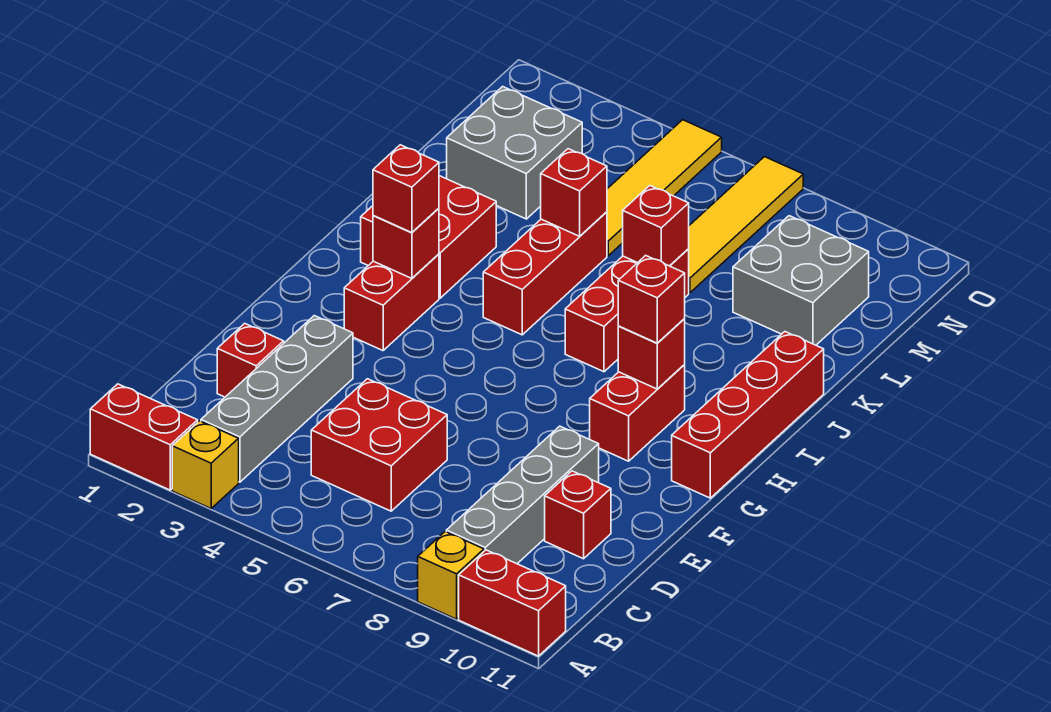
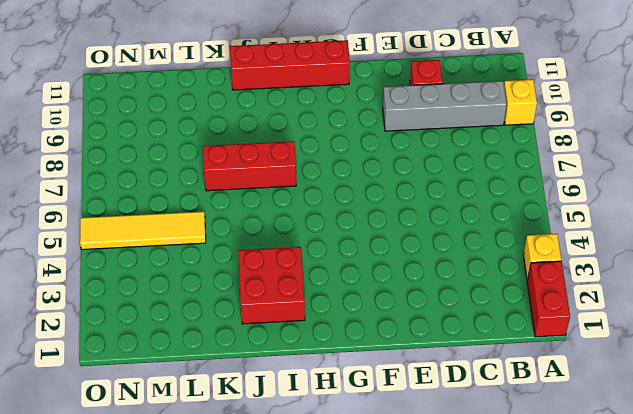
none -> red brick A10:A11 level 1
none -> grey brick B3:E3 level 1
none -> red brick C5:D6 level 1

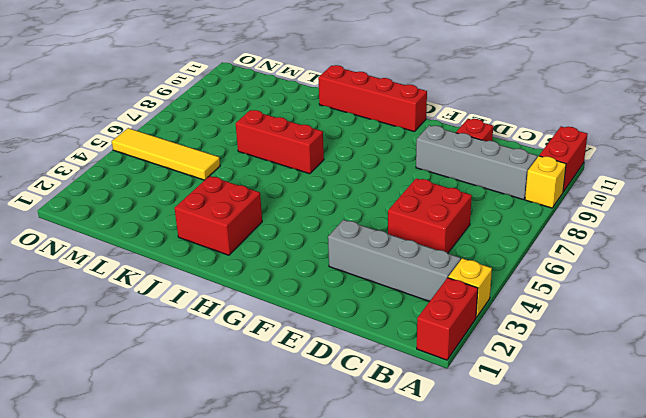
none -> red brick D2 level 1
none -> red brick G3:H3 level 1
none -> red brick G9:H9 level 1

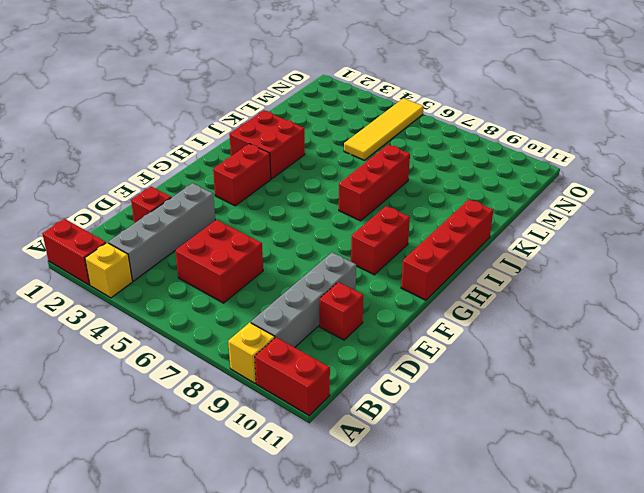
none -> red brick I5:K5 level 1
none -> grey brick L2:M3 level 1
none -> yellow tile L7:O7 level 1

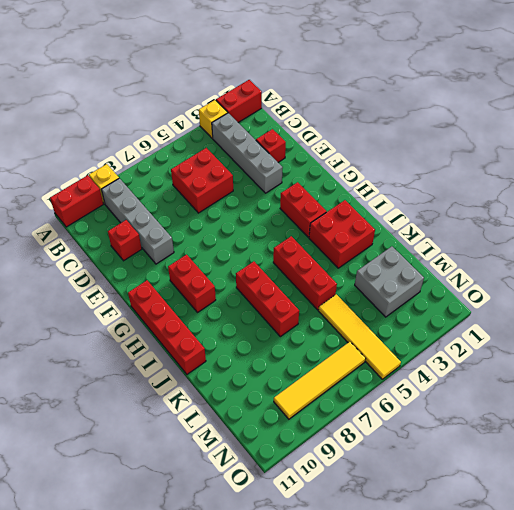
yellow tile N6:N9 level 1 -> yellow tile L7:O7 level 1
none -> grey brick L9:M10 level 1
none -> red brick H3 level 2
none -> red brick H9 level 2

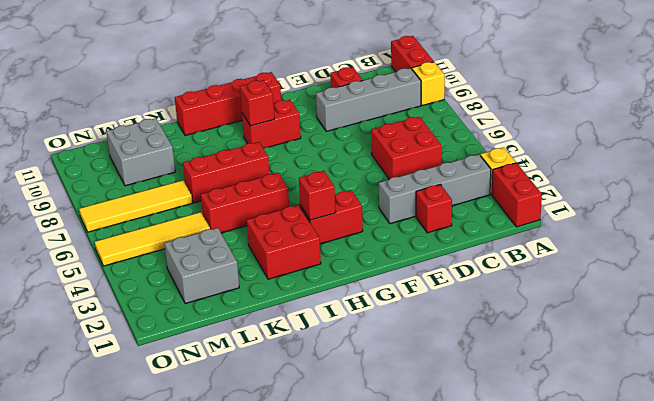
none -> red brick K5 level 2
none -> red brick K7 level 2
none -> red brick H3 level 3

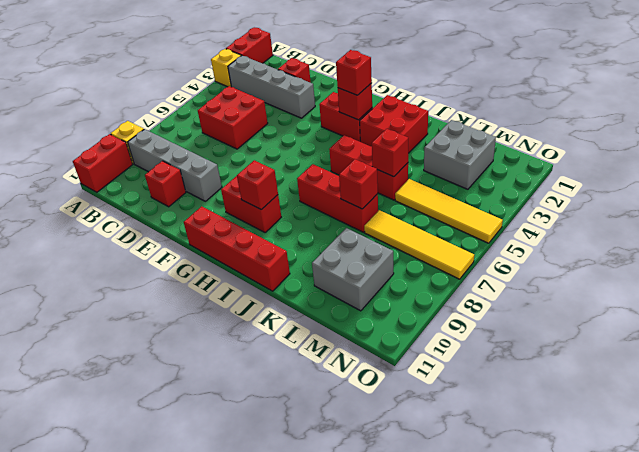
none -> red brick H9 level 3

